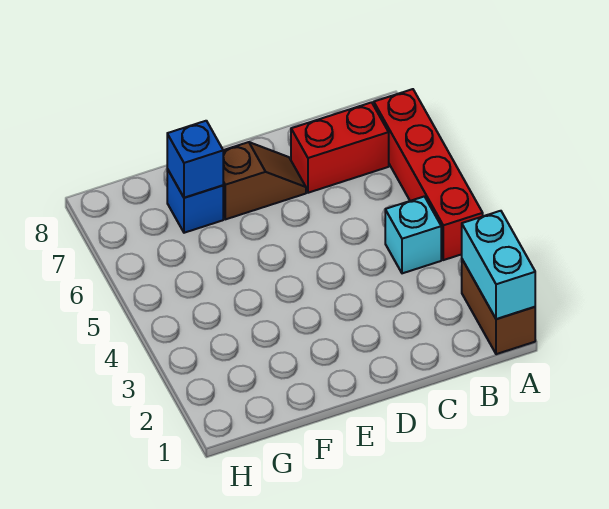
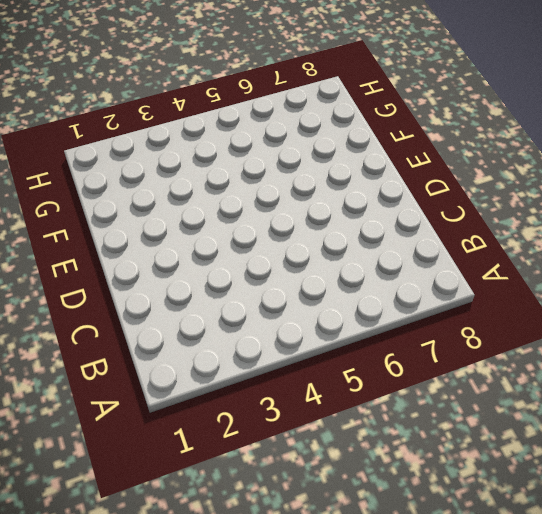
none -> brown brick A1:A2 level 1
none -> red brick A4:A7 level 1

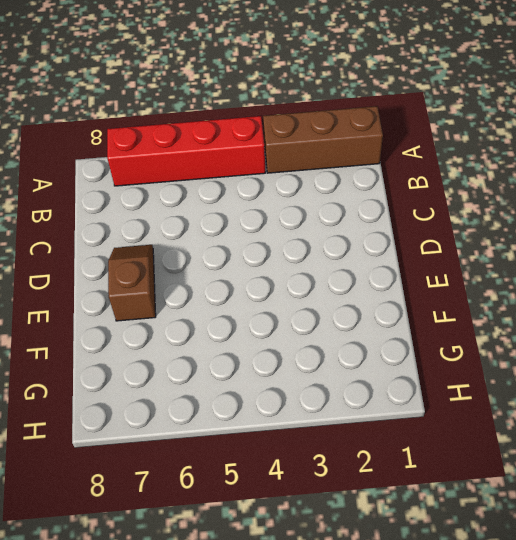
brown brick A1:A3 level 1 -> brown brick A1:A2 level 1
none -> cyan brick B4 level 1
none -> red brick B7:C7 level 1

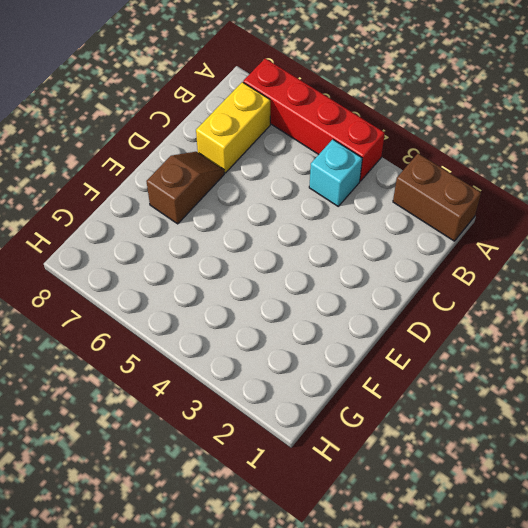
yellow brick B7:C7 level 1 -> red brick B7:C7 level 1
none -> blue brick F7 level 1
none -> cyan brick A1:A2 level 2

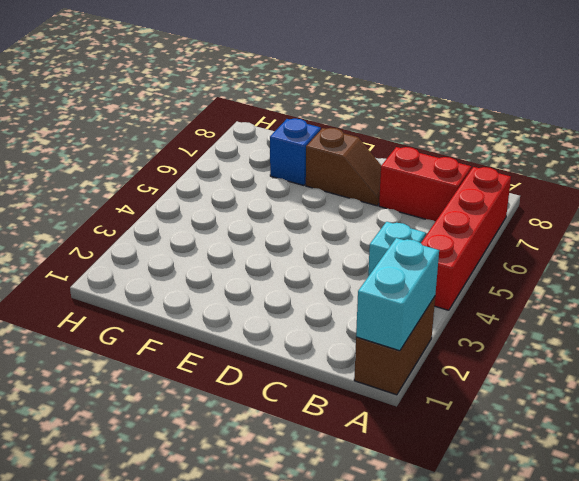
none -> blue brick F7 level 2

